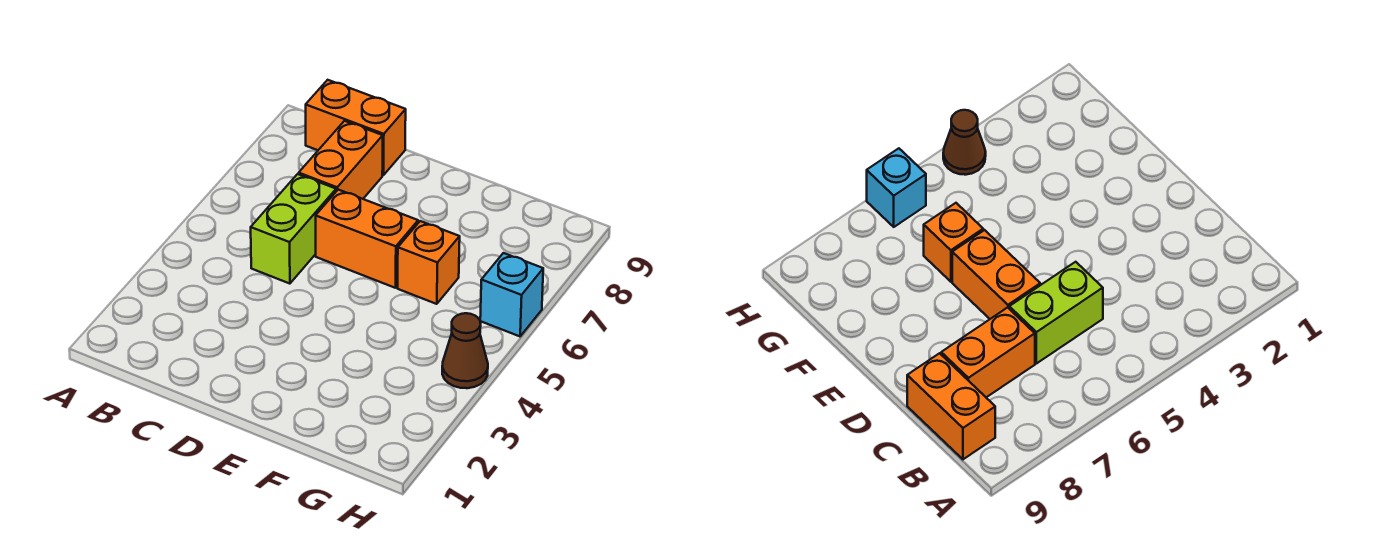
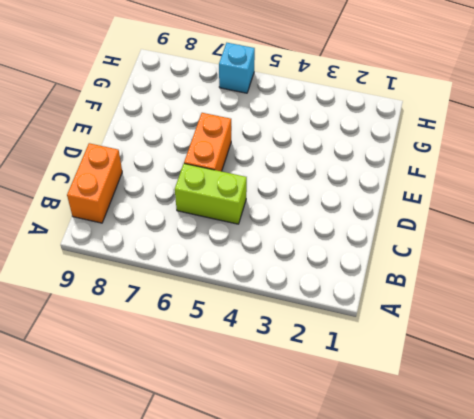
none -> orange brick C7:C8 level 1
none -> orange brick F6 level 1

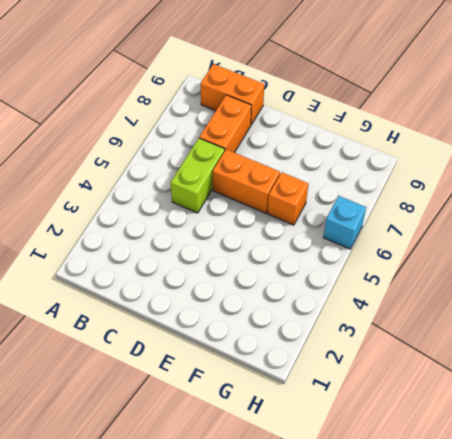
none -> brown cone H4 level 1

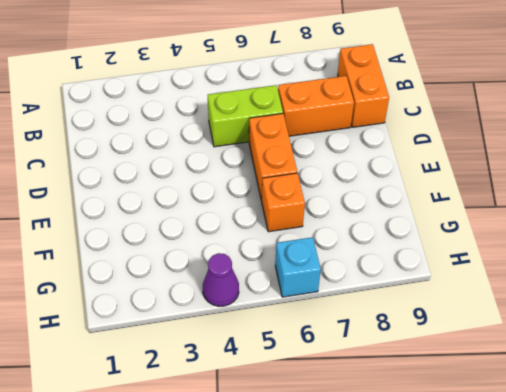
purple cone H4 level 1 -> brown cone H4 level 1

